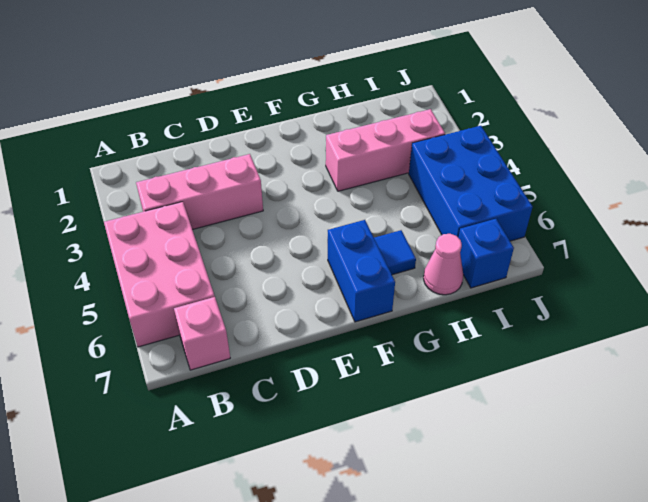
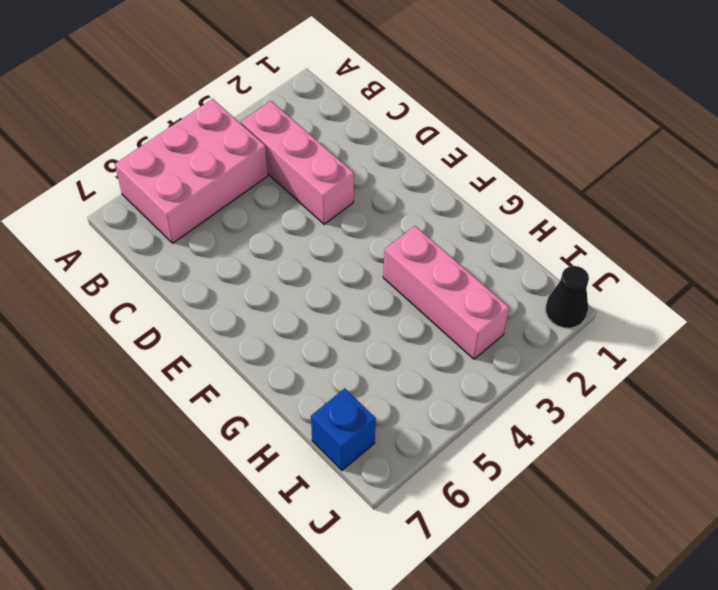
black cone J1 level 1 -> none
none -> pink brick B7 level 1
none -> blue brick F6:F7 level 1

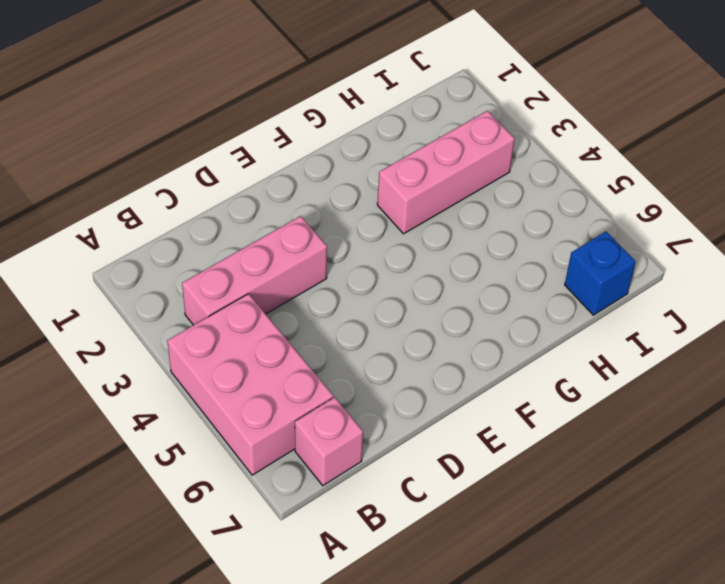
none -> blue brick F6:F7 level 1
none -> blue tile G6 level 1

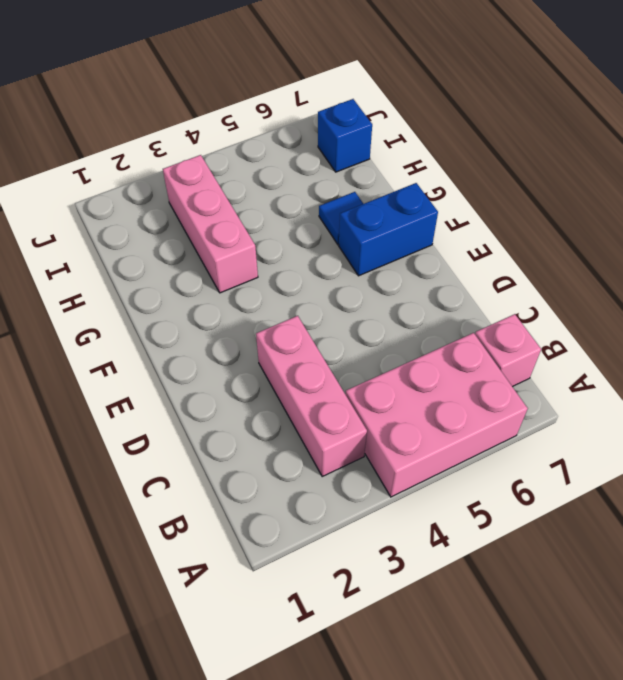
none -> pink cone H7 level 1
none -> blue brick I4:J6 level 1

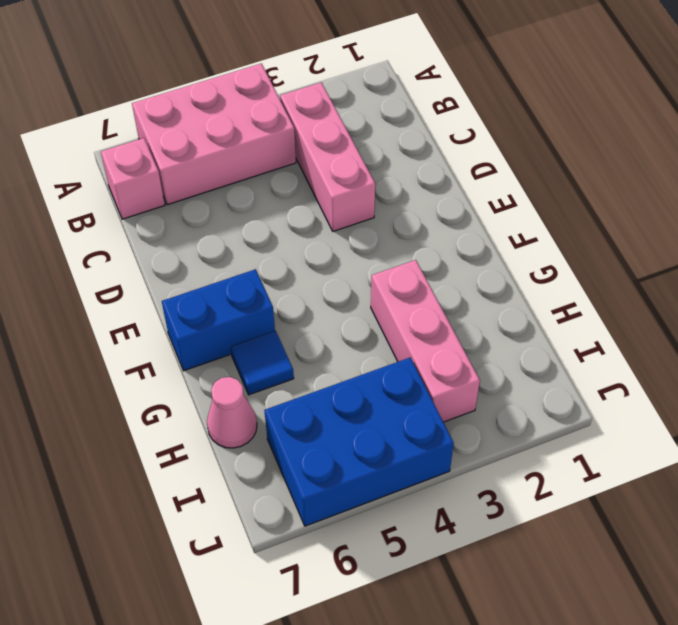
none -> blue brick I7 level 1

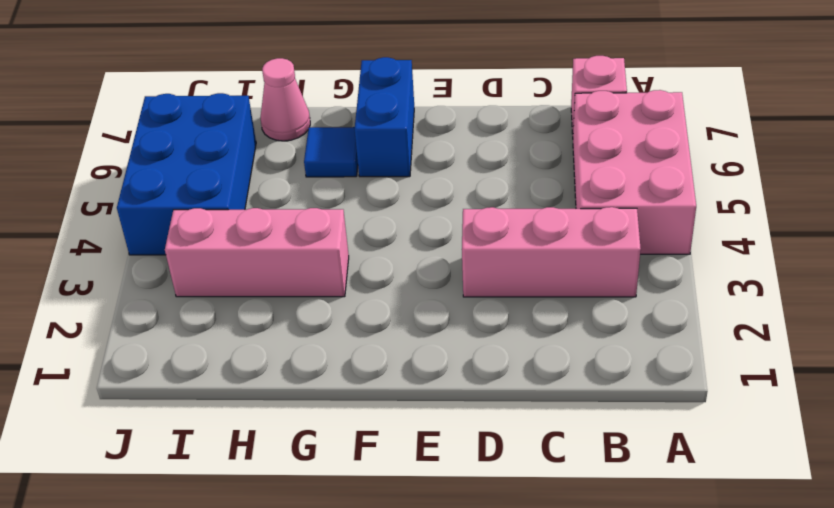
none -> blue brick I7 level 1

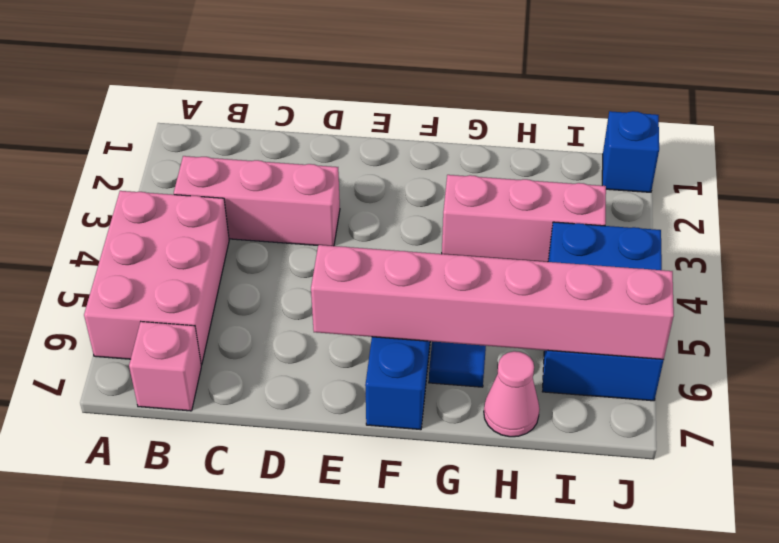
pink brick E6:J6 level 2 -> none
blue brick J1 level 1 -> blue brick I7 level 1

